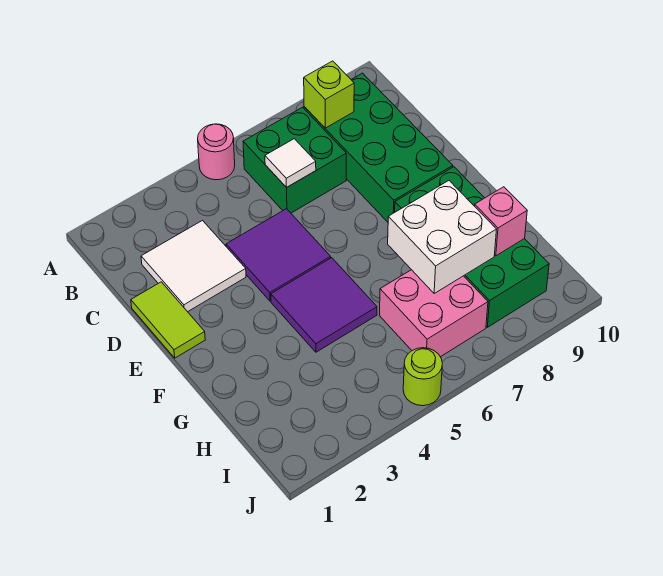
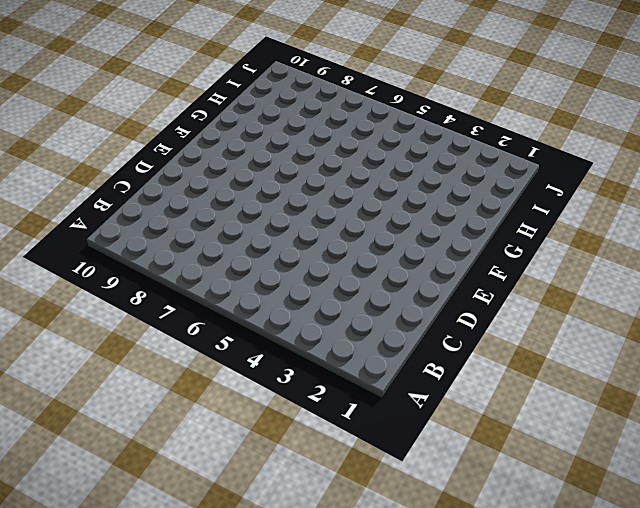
none -> pink round brick A5 level 1
none -> green brick B6:C7 level 1
none -> green brick B8:E9 level 1

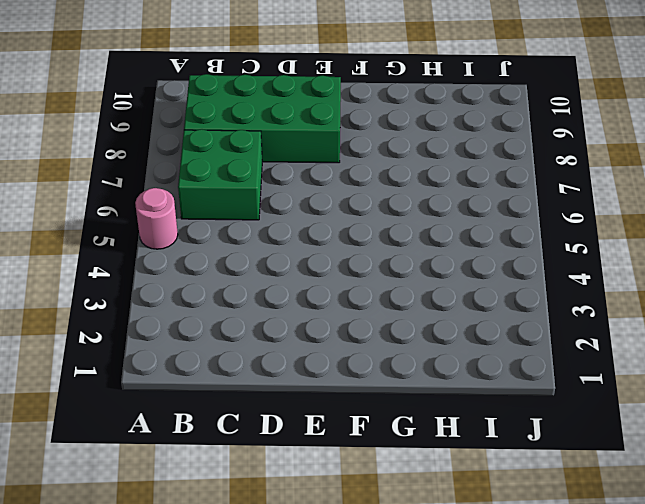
none -> white tile C2:D3 level 1
none -> lime tile D1:E1 level 1
none -> purple tile D4:E5 level 1

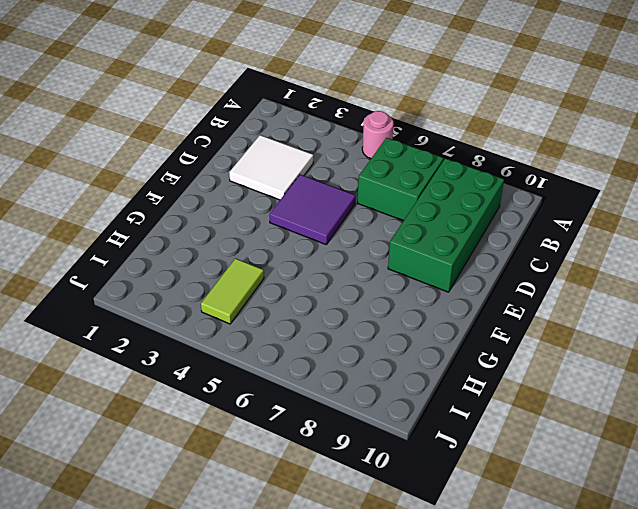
lime tile H4:I4 level 1 -> lime tile D1:E1 level 1
none -> purple tile F4:G5 level 1
none -> green brick F8:I9 level 1
none -> pink brick H6:I7 level 1

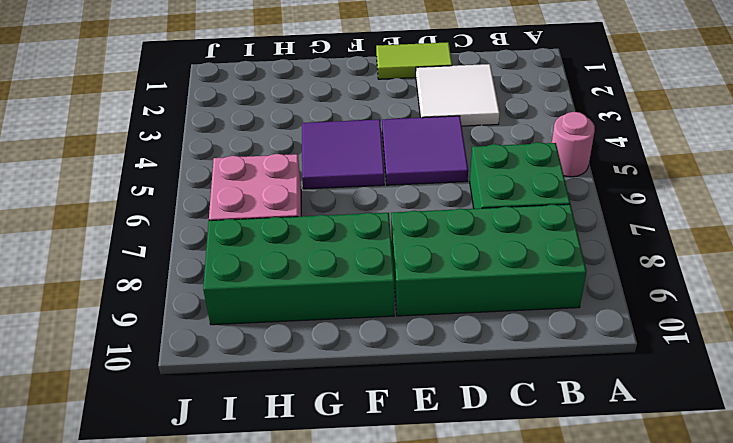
none -> lime round brick J5 level 1
none -> lime brick B8 level 2
none -> white tile C6 level 2

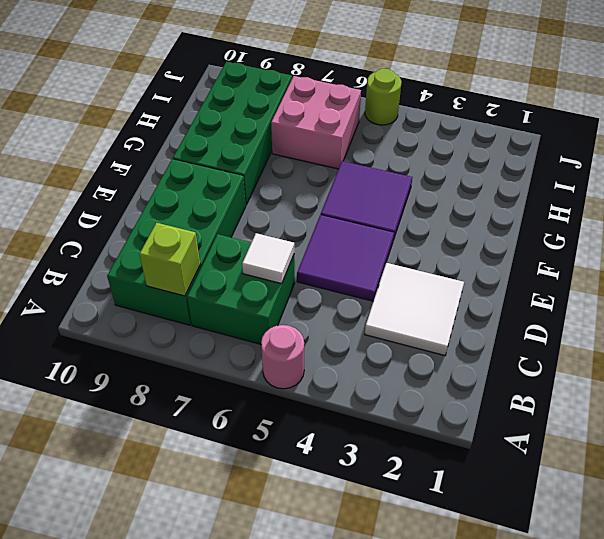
none -> lime tile D1:E1 level 1
none -> white brick G7:H8 level 2
none -> pink brick H9 level 2

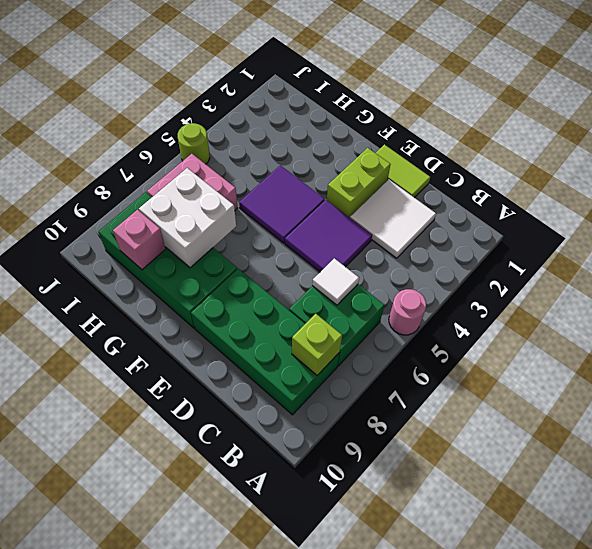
lime brick E2:E3 level 1 -> none

